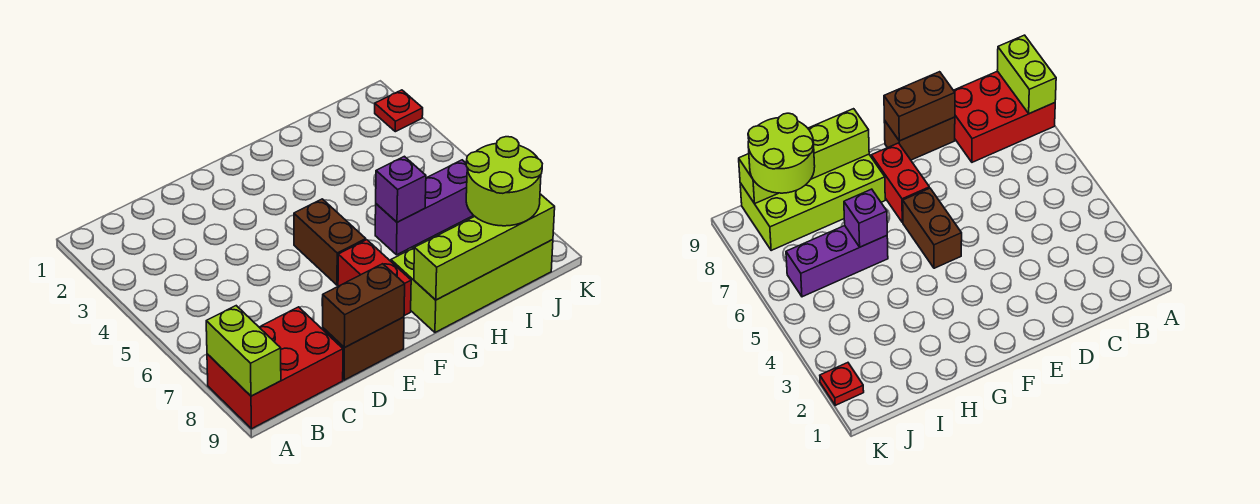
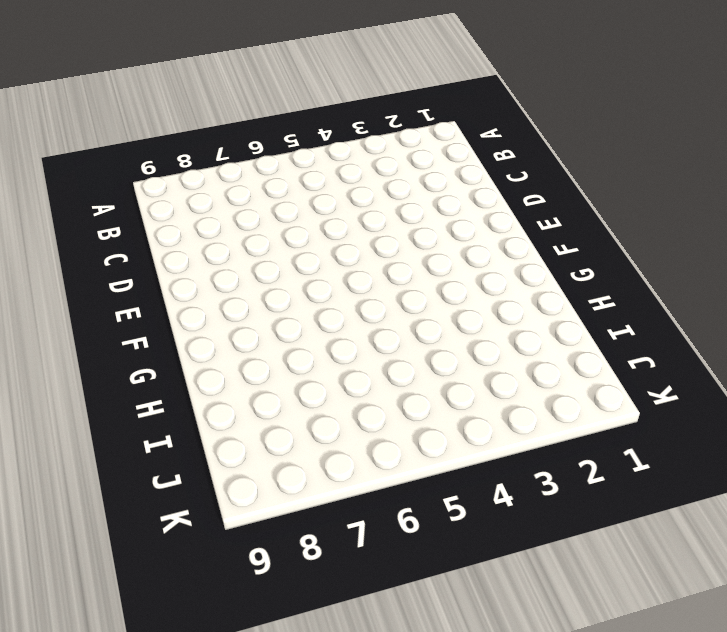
none -> red brick A8:C9 level 1
none -> brown brick D9:E9 level 1
none -> brown brick F5:F6 level 1

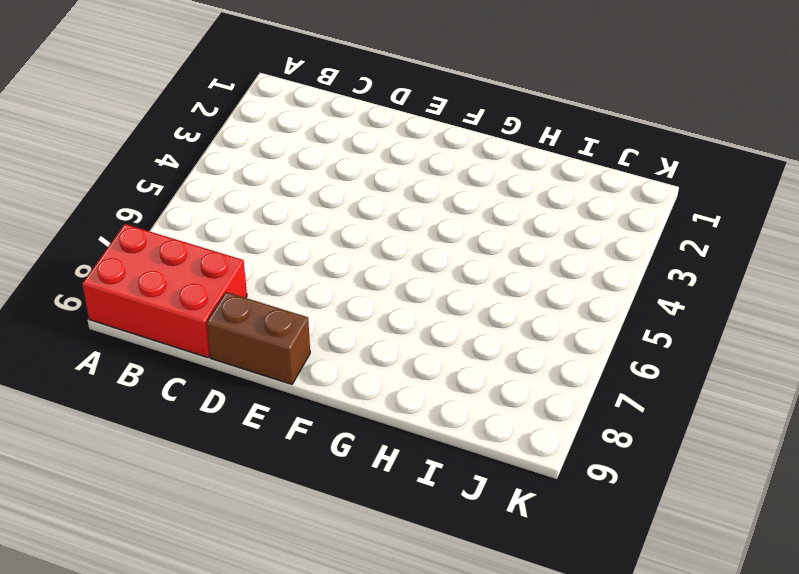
none -> brown brick F5:F6 level 1
none -> red brick F7:F8 level 1
none -> lime brick G8:J9 level 1

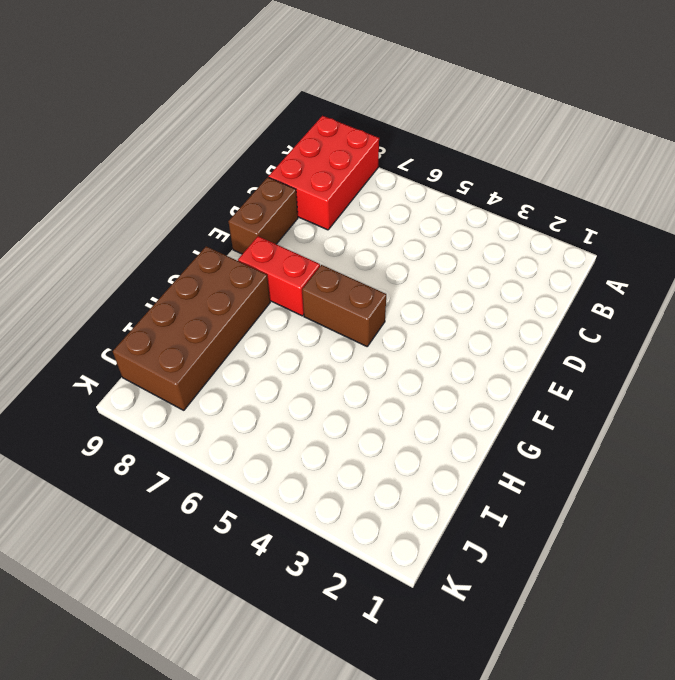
brown brick G8:J9 level 1 -> lime brick G8:J9 level 1
none -> purple brick H6:J6 level 1
none -> red plate K2 level 1
none -> lime brick A8:A9 level 2

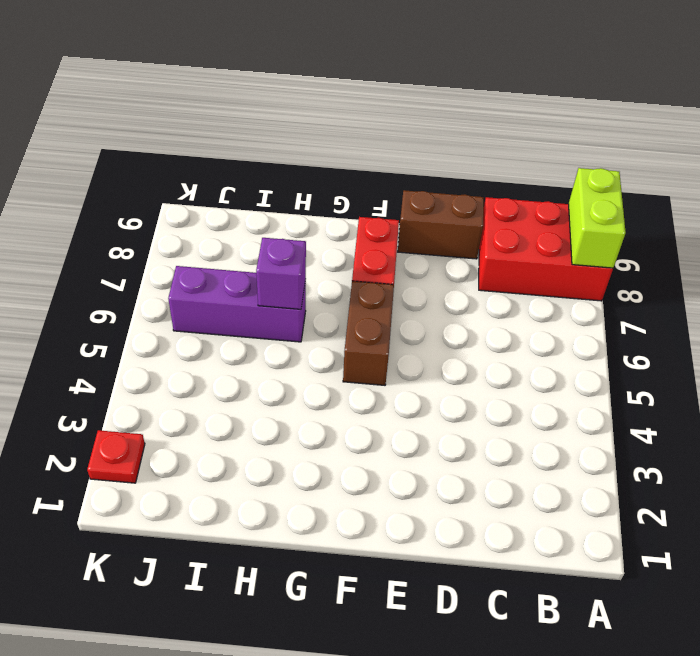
none -> lime brick G8:J9 level 1
none -> brown brick D9:E9 level 2
none -> lime brick G9:J9 level 2

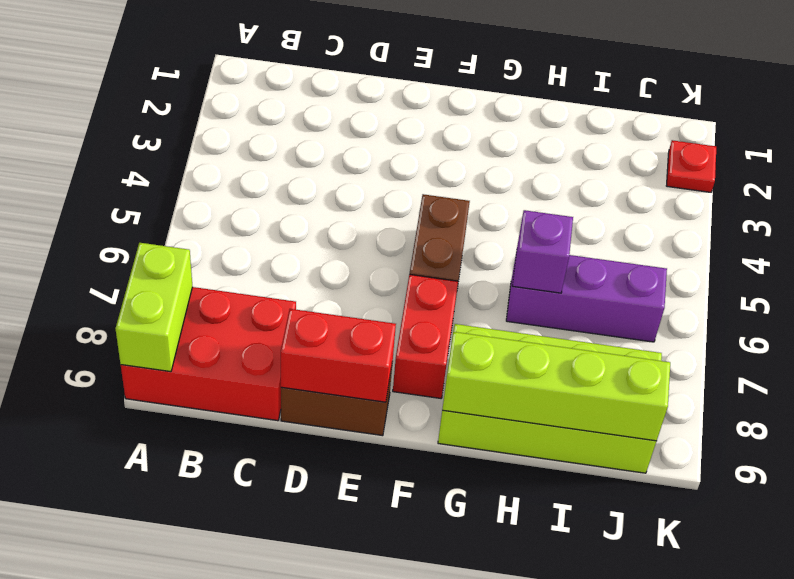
red brick D9:E9 level 2 -> brown brick D9:E9 level 2
none -> lime round brick I8:J9 level 3

